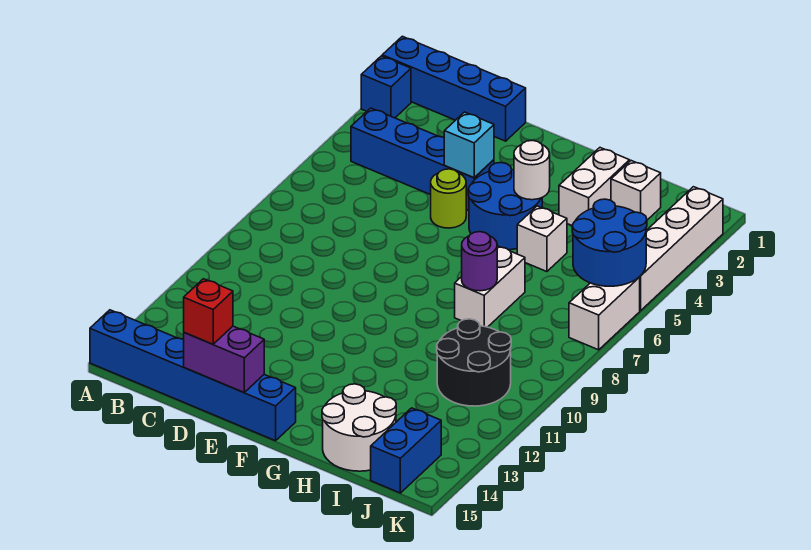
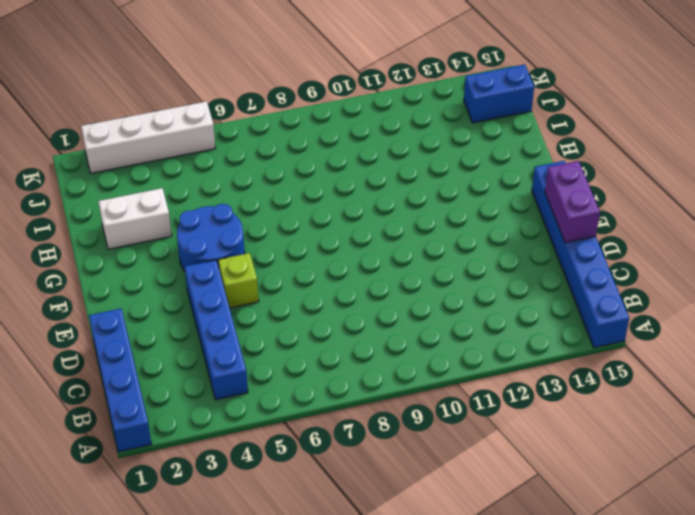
lime brick E5 level 1 -> lime round brick E5 level 1
none -> blue brick A2 level 1
none -> white brick H5 level 1
none -> white brick H7:H8 level 1

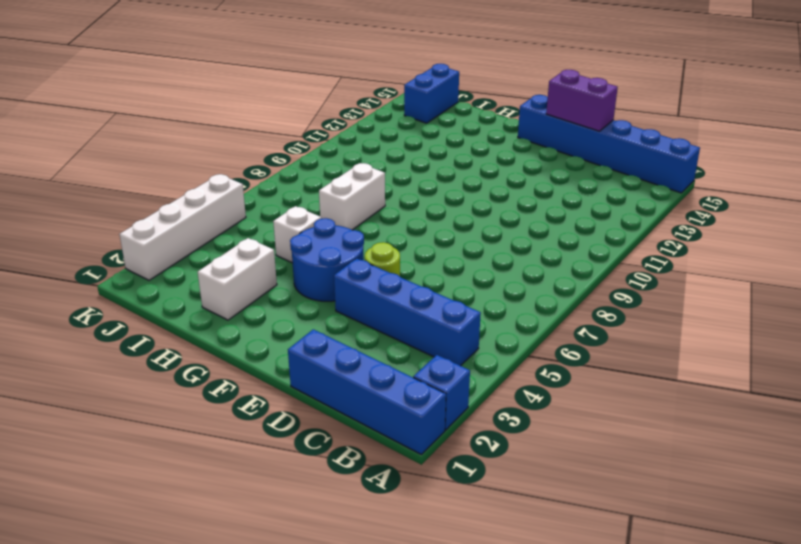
none -> white round brick H14:I15 level 1
none -> white brick I2 level 1
none -> black round brick I10:J11 level 1

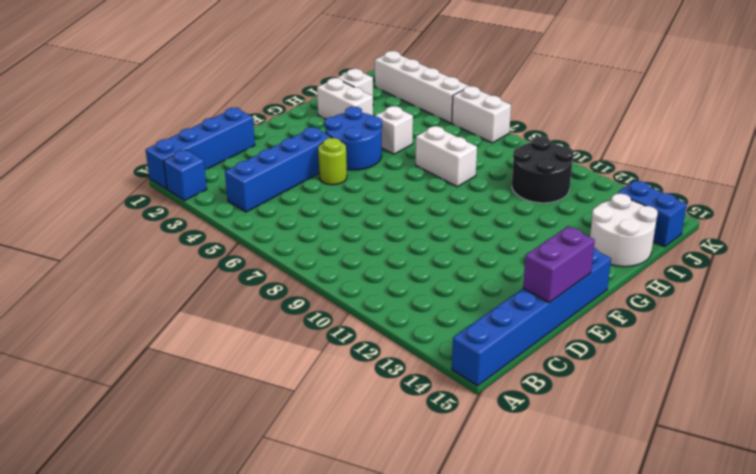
none -> cyan brick E4 level 2
none -> white round brick G4 level 2
none -> purple round brick H8 level 2

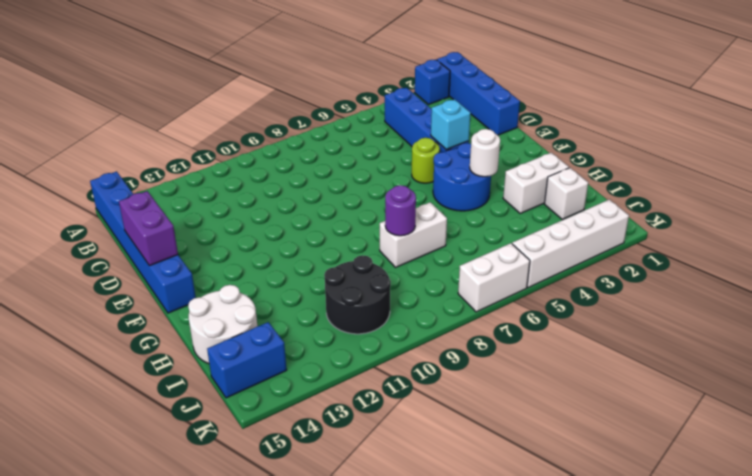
none -> white brick H5 level 1
none -> blue round brick J5:K6 level 2
none -> red brick D15 level 3

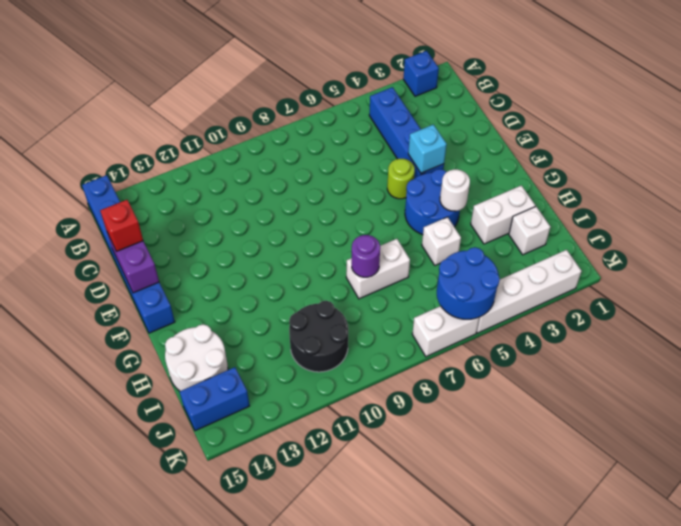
none -> blue brick A1:D1 level 1

